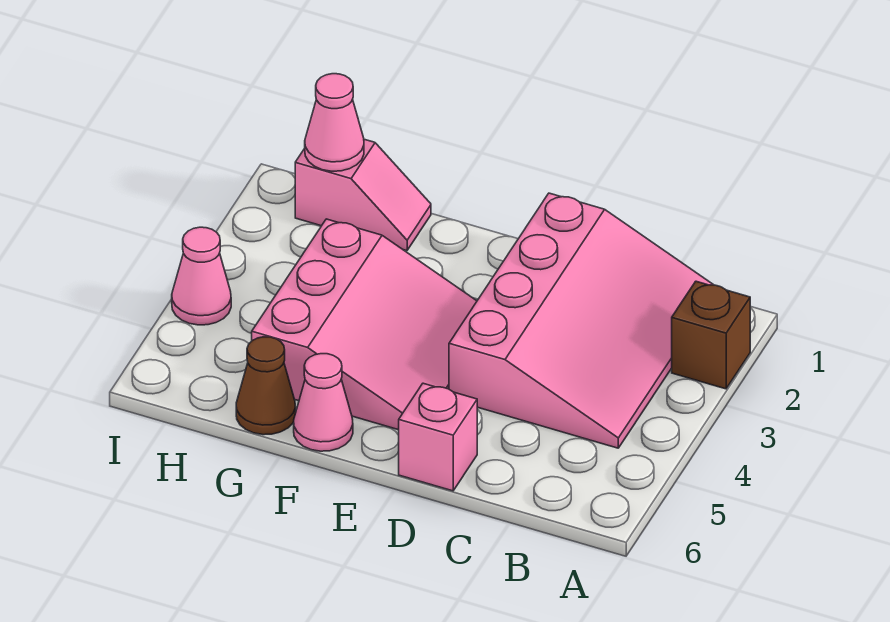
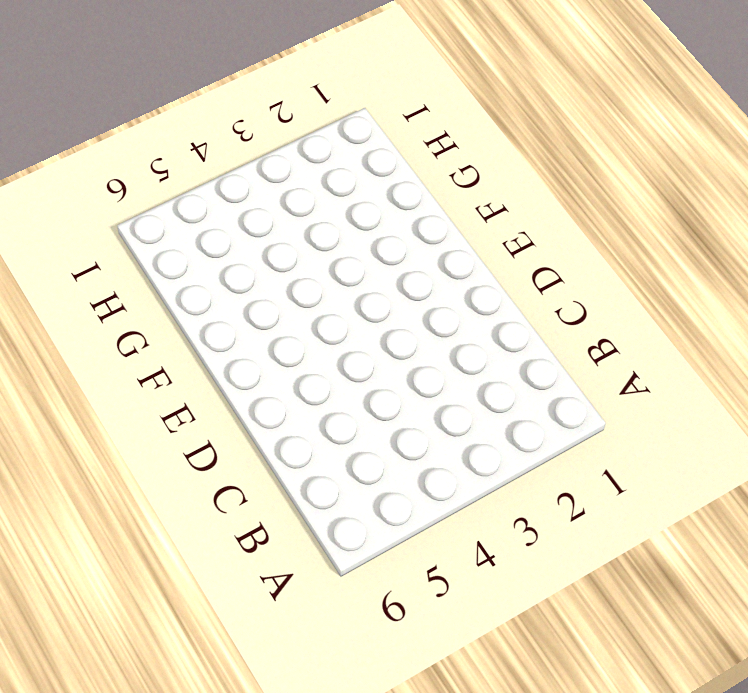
none -> brown brick A2 level 1
none -> pink slope B1:D4 level 1 top D

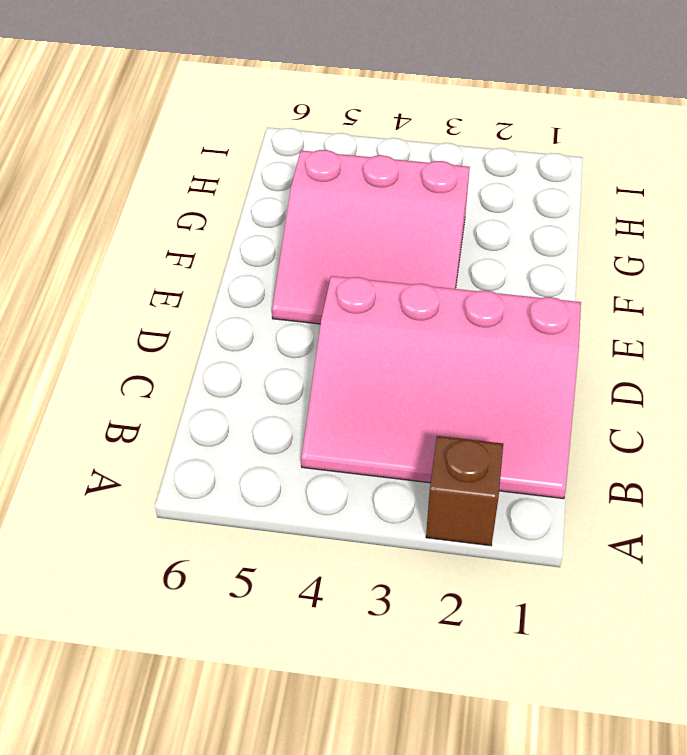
none -> pink brick D6 level 1
none -> pink cone F6 level 1

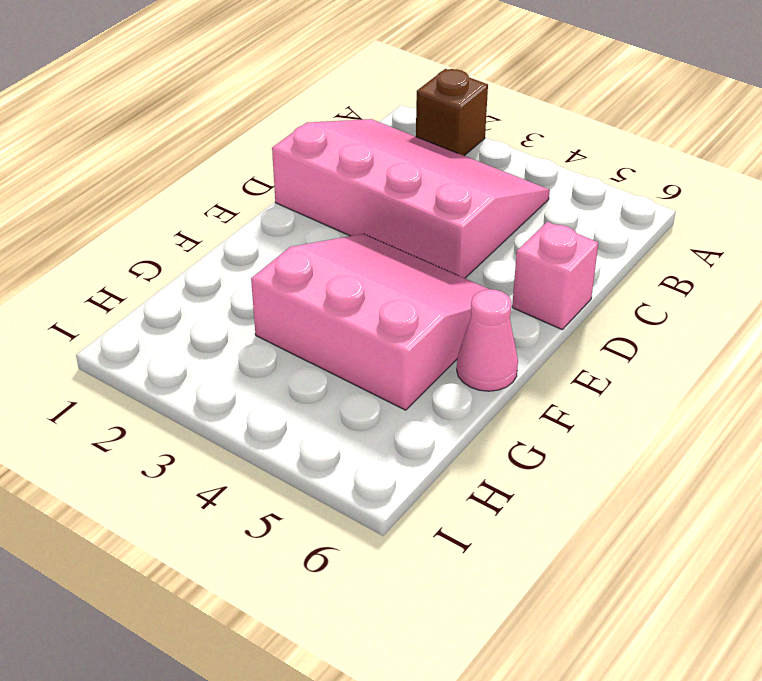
none -> pink slope G1:H1 level 1 top H
none -> brown cone G6 level 1

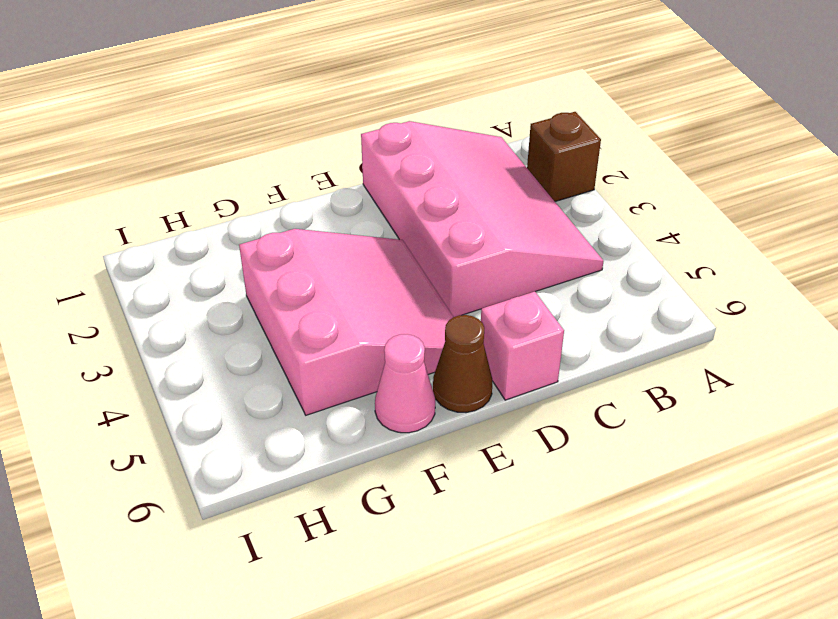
brown cone E6 level 1 -> brown cone G6 level 1
none -> pink slope G1:H1 level 1 top H
none -> pink cone I4 level 1

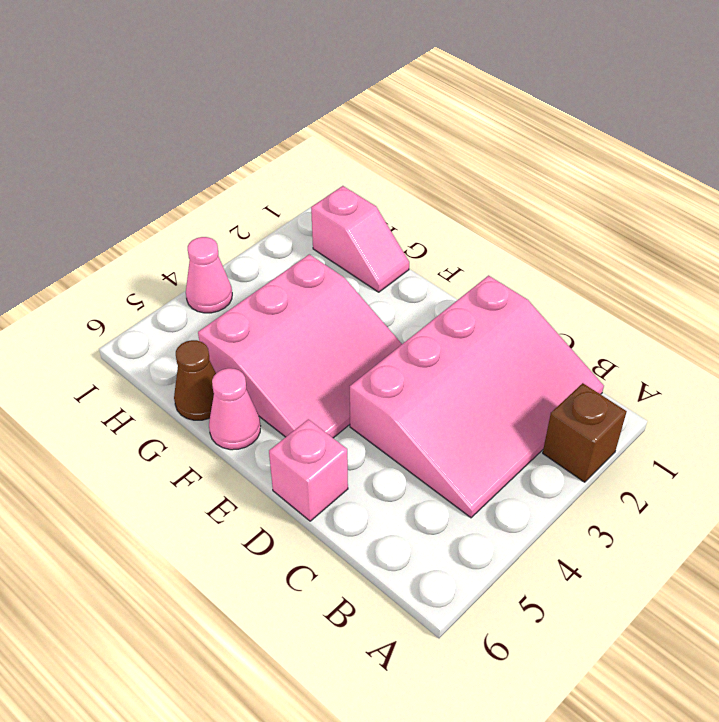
none -> pink cone H1 level 2

